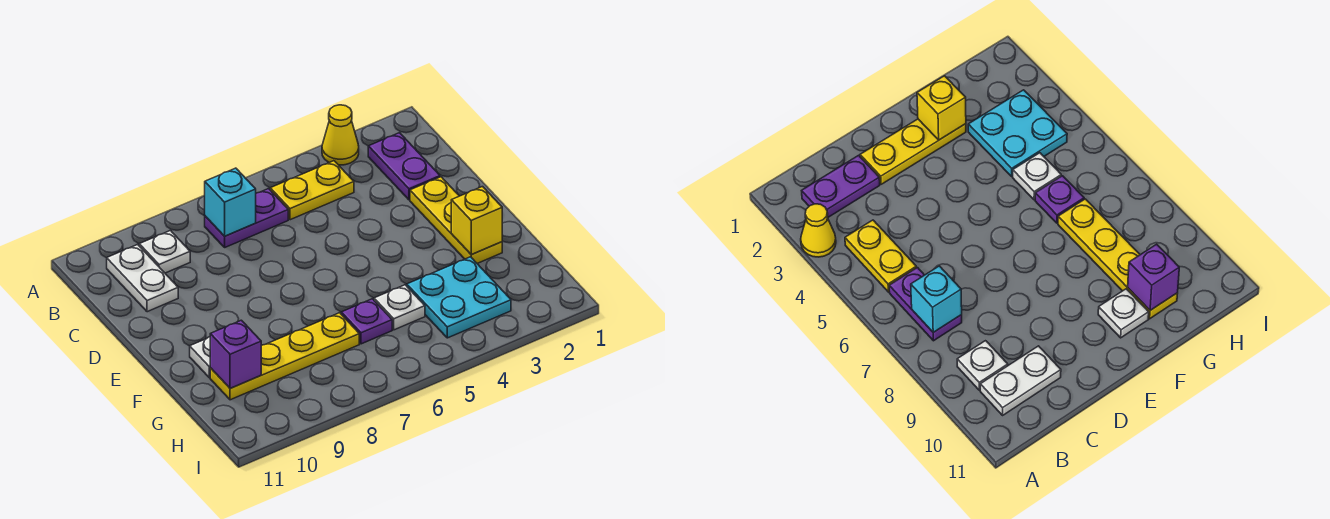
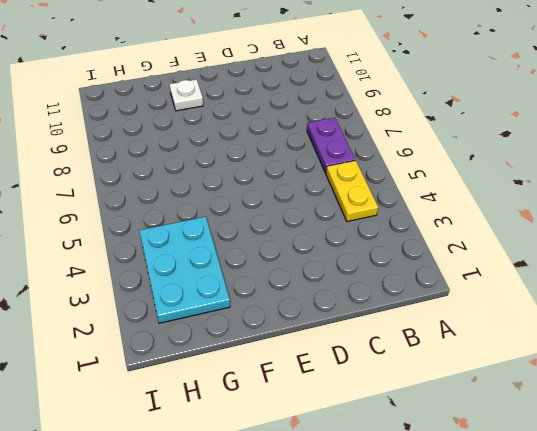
cyan plate G2:H4 level 1 -> cyan plate G3:H4 level 1
none -> yellow cone A3 level 1
none -> purple plate B2:C2 level 1
none -> white plate B9 level 1

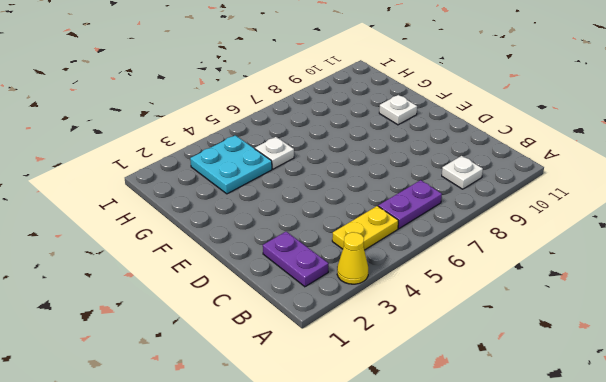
none -> white plate B10:C10 level 1
none -> yellow plate D2:F2 level 1
none -> purple plate G6 level 1

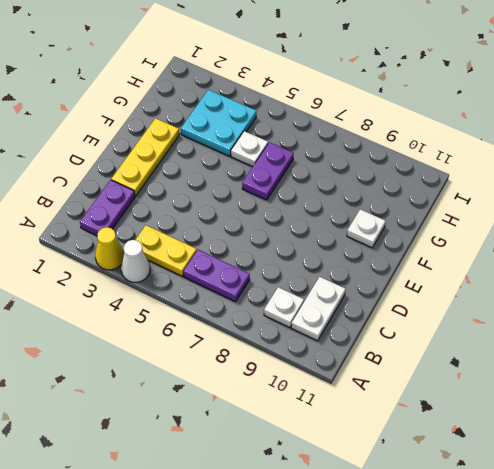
white cone A4 level 1 -> none
purple plate F6:G6 level 1 -> purple plate G6 level 1
none -> yellow plate G7:G10 level 1
none -> cyan brick B7 level 2
none -> yellow brick F2 level 2

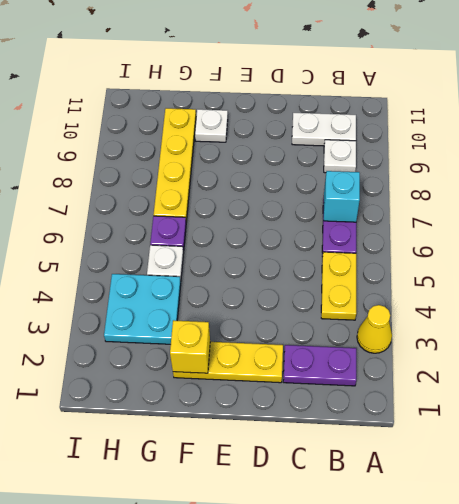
none -> purple brick G10 level 2

